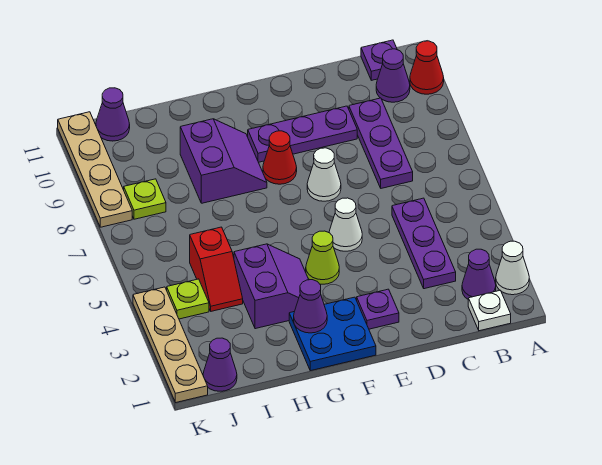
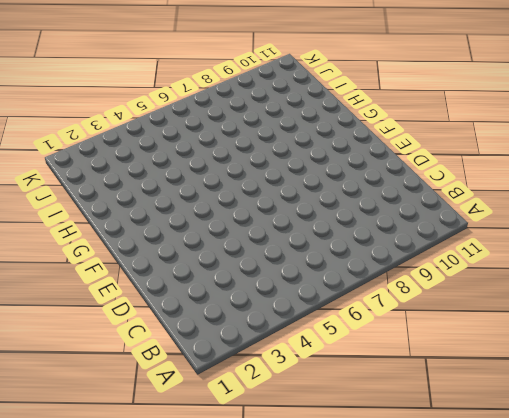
none -> white cone A2 level 1
none -> red cone A10 level 1
none -> white plate B1 level 1

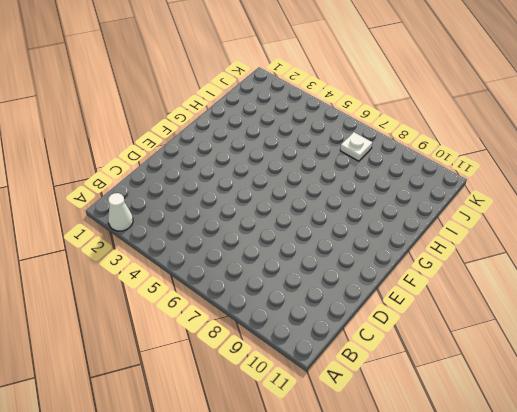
white plate J7 level 1 -> white plate B1 level 1
none -> red cone A10 level 1
none -> purple cone B2 level 1
none -> purple cone B10 level 1

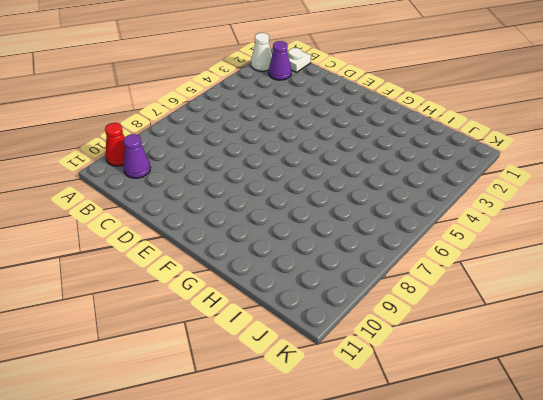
none -> purple plate B11 level 1
none -> purple plate C3:C5 level 1
none -> purple plate C7:C9 level 1

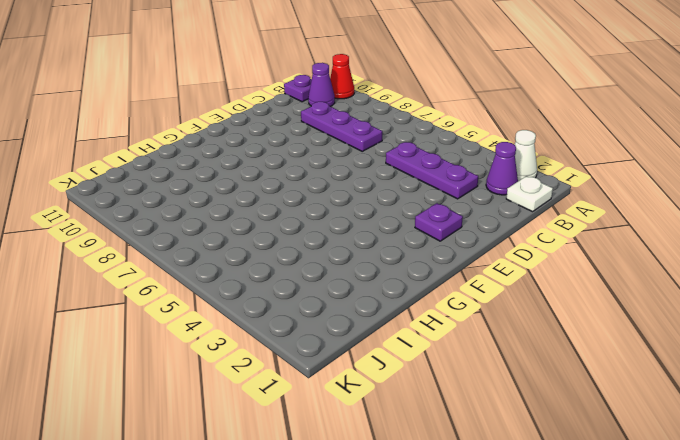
none -> purple plate D9:F9 level 1
none -> white cone E5 level 1
none -> white cone E7 level 1

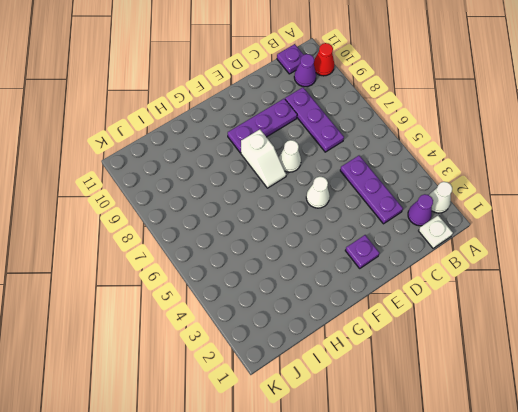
white slope F7:F8 level 1 top 8 -> red cone F8 level 1
none -> blue plate F1:G2 level 1
none -> lime cone F4 level 1
none -> purple slope G3:H4 level 1 top H

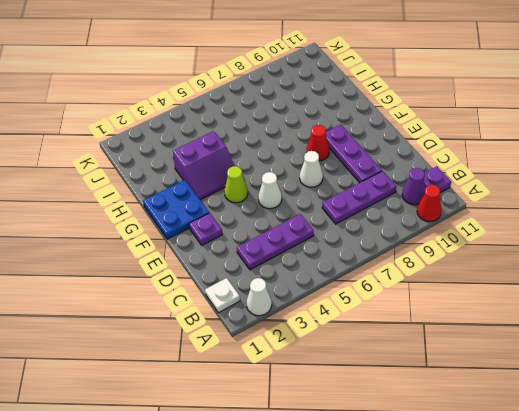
none -> purple cone B2 level 1
none -> purple slope G8:H9 level 1 top H
none -> red slope I4:I5 level 1 top 5

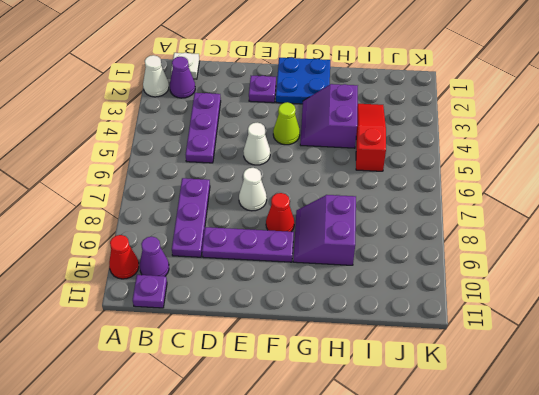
red slope I3:I5 level 1 top 5 -> red slope I4:I5 level 1 top 5
none -> purple cone J1 level 1
none -> lime plate J4 level 1
none -> lime plate J8 level 1

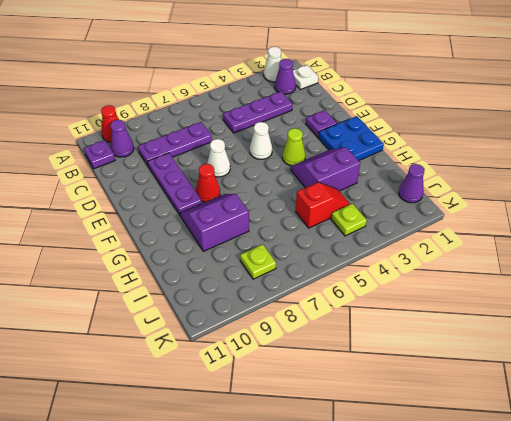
none -> purple cone J11 level 1
none -> tan plate K1:K4 level 1
none -> tan plate K8:K11 level 1

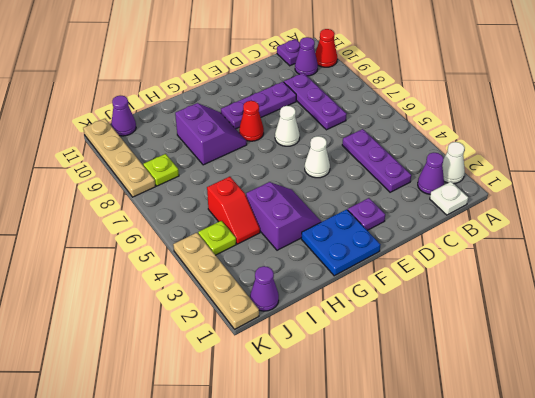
none -> lime cone F4 level 1
none -> purple cone G2 level 2

